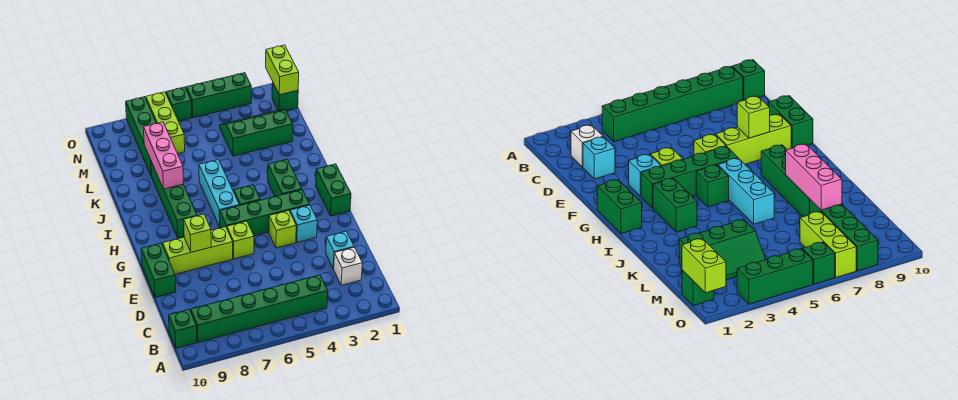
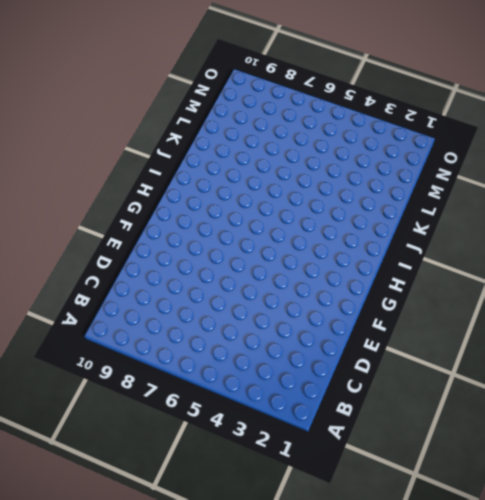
none -> green brick B4:B9 level 1
none -> green brick B10 level 1
none -> white brick C2 level 1

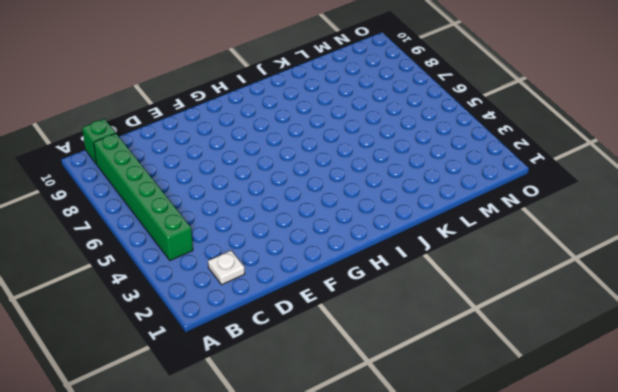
white plate C2 level 1 -> white brick C2 level 1
none -> cyan brick D2 level 1
none -> green brick E10:F10 level 1
none -> cyan brick F3 level 1

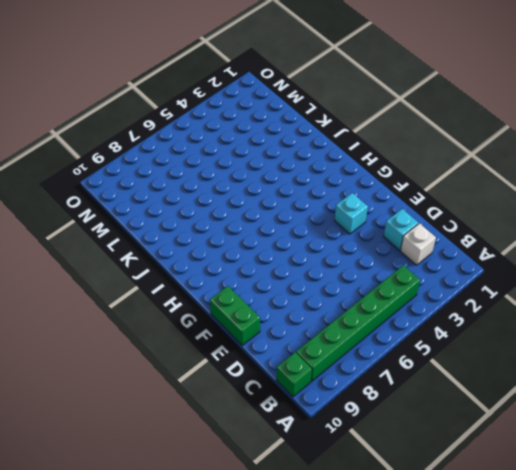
none -> lime brick F4 level 1
none -> lime brick F6 level 1
none -> lime brick F7:F9 level 1

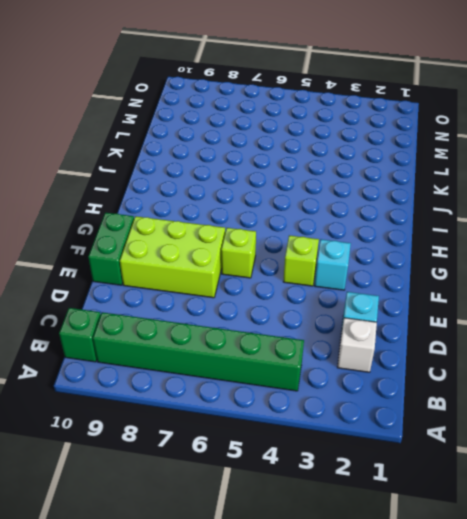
lime brick E7:F9 level 1 -> lime brick F7:F9 level 1
none -> green brick G1:H1 level 1
none -> green brick G3:G6 level 1
none -> green brick H3:I3 level 1

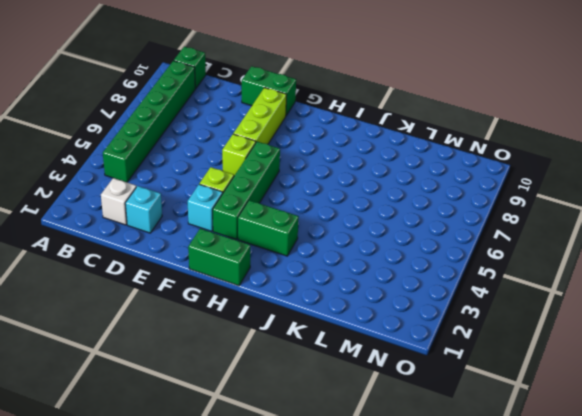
none -> green brick H5 level 1
none -> cyan brick H6:J6 level 1
none -> green brick H8:K8 level 1

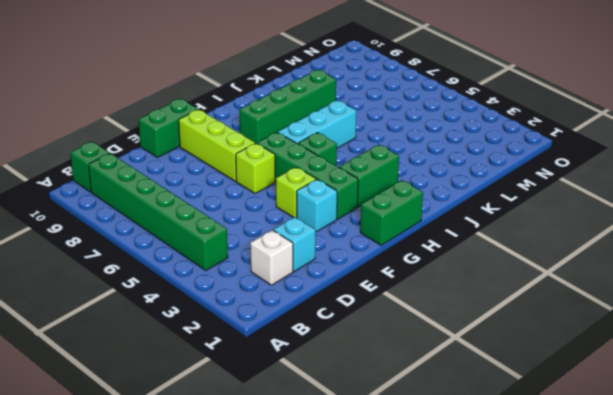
none -> green slope L2:M4 level 1 top L
none -> green brick L8:O8 level 1
none -> lime brick M7:O7 level 1

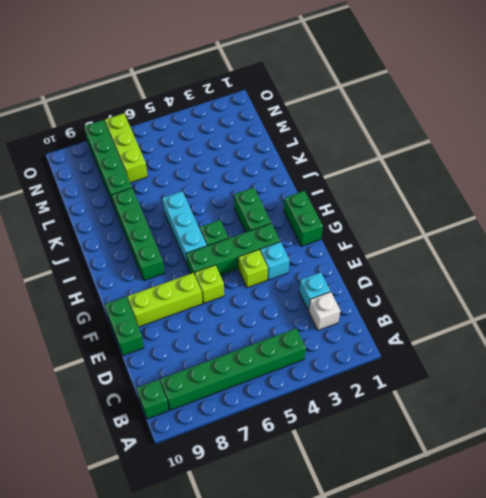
none -> green slope L2:M4 level 1 top L
none -> green brick N1 level 1
none -> green brick O3:O5 level 1

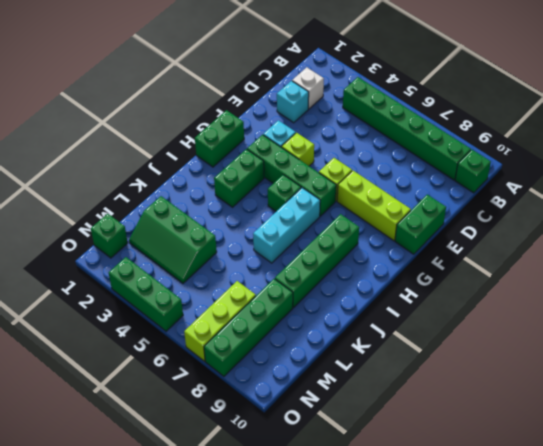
none -> green brick O6 level 1
none -> lime brick F8 level 2
none -> pink brick J8:L8 level 2

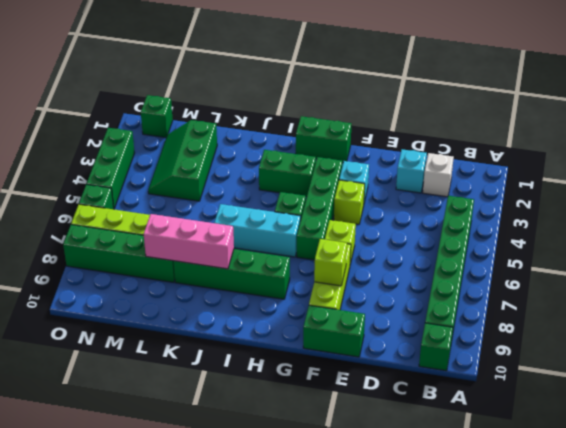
none -> lime brick N1:O1 level 2

